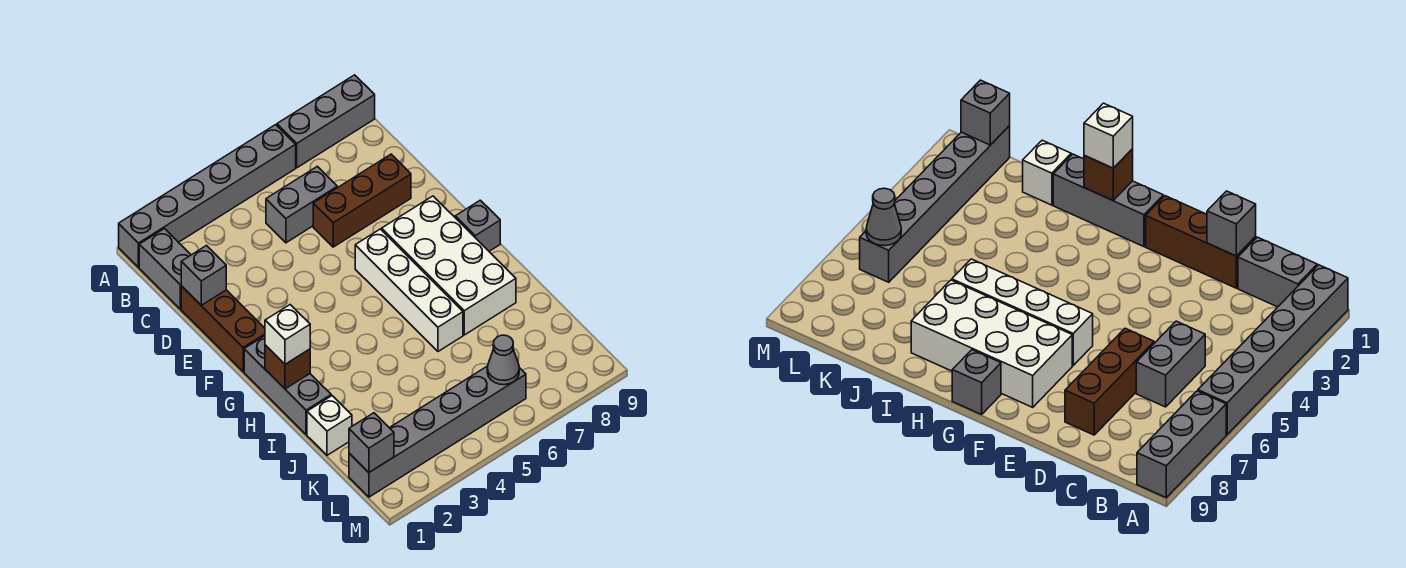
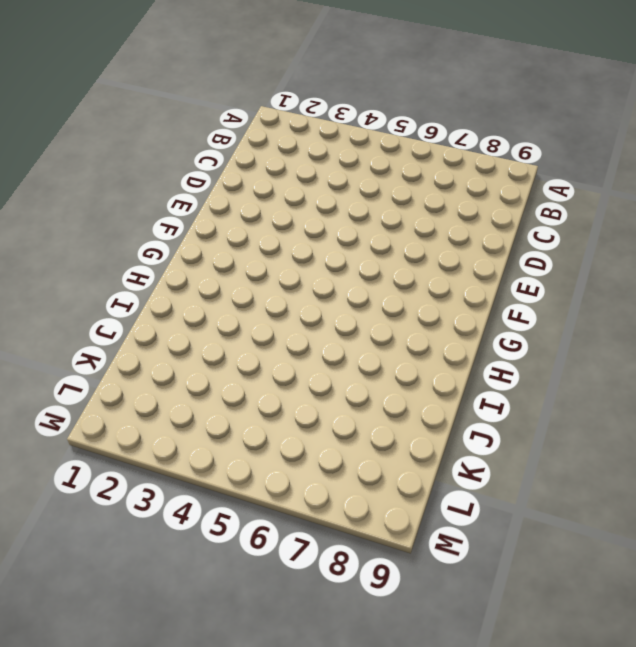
none -> grey brick A1:A6 level 1
none -> grey brick A7:A9 level 1
none -> grey brick B1:C1 level 1

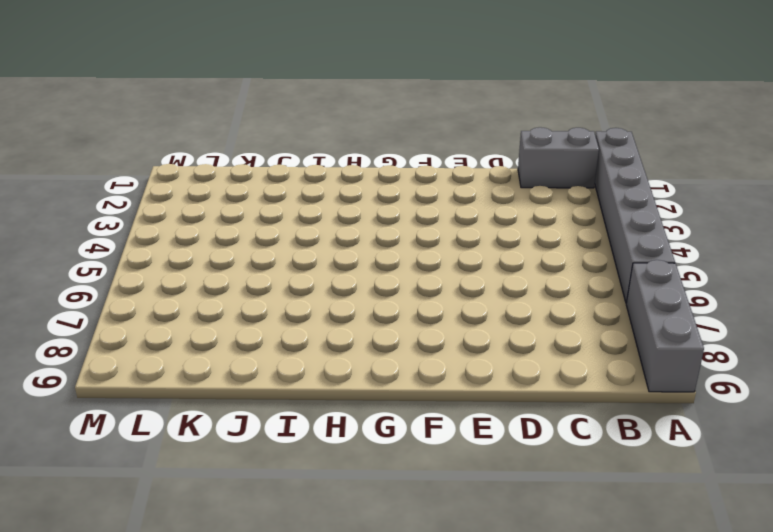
none -> grey brick C5:C6 level 1
none -> brown brick D1:F1 level 1
none -> brown brick D6:D8 level 1

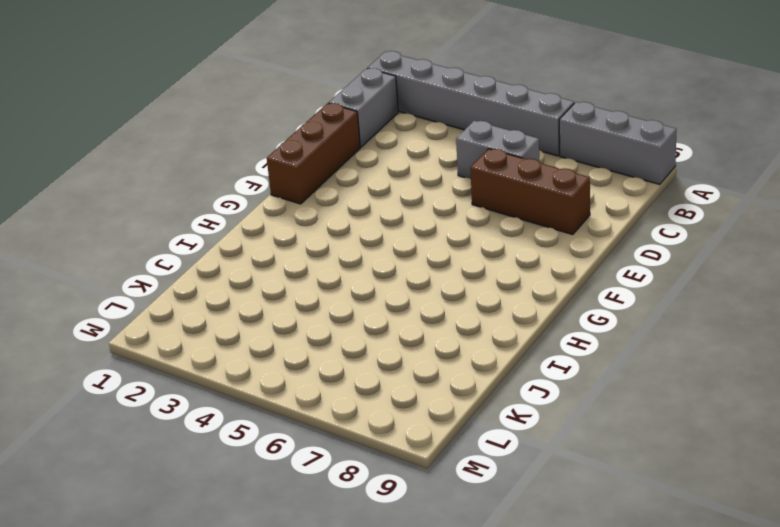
none -> white brick F6:I6 level 1
none -> white brick F7:I8 level 1
none -> grey brick G1:I1 level 1

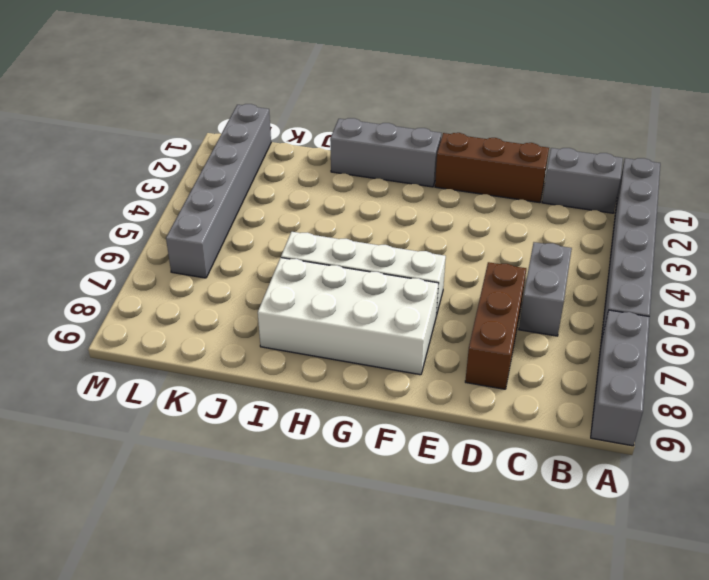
none -> grey brick G9 level 1
none -> white brick J1 level 1
none -> grey brick D1 level 2

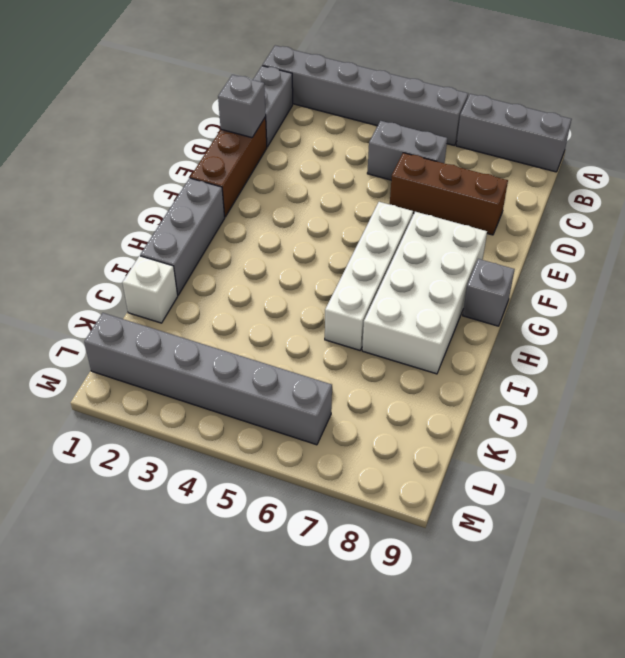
none -> brown brick H1 level 2
none -> grey brick L1 level 2
none -> grey cone L6 level 2

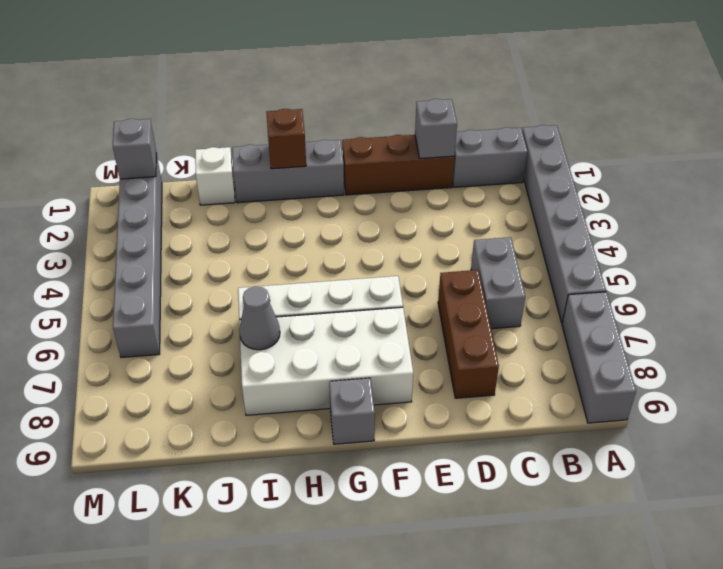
grey cone I7 level 2 -> grey cone L6 level 2
none -> white brick H1 level 3

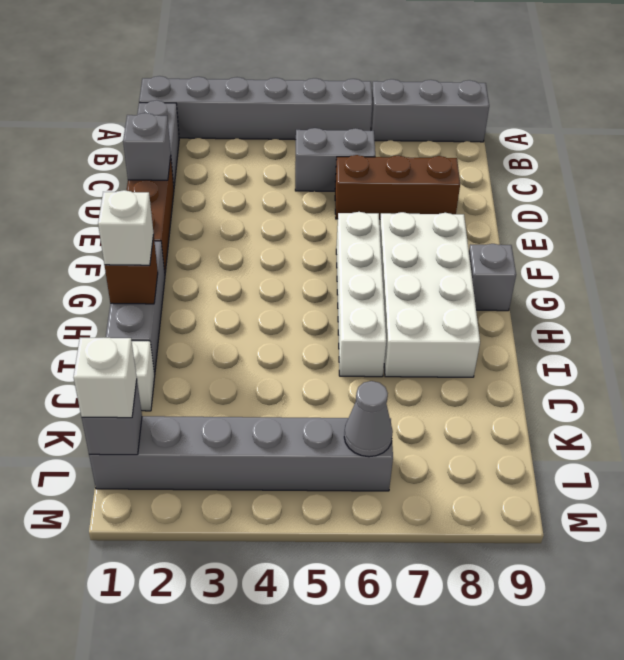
white brick L1 level 3 -> none

